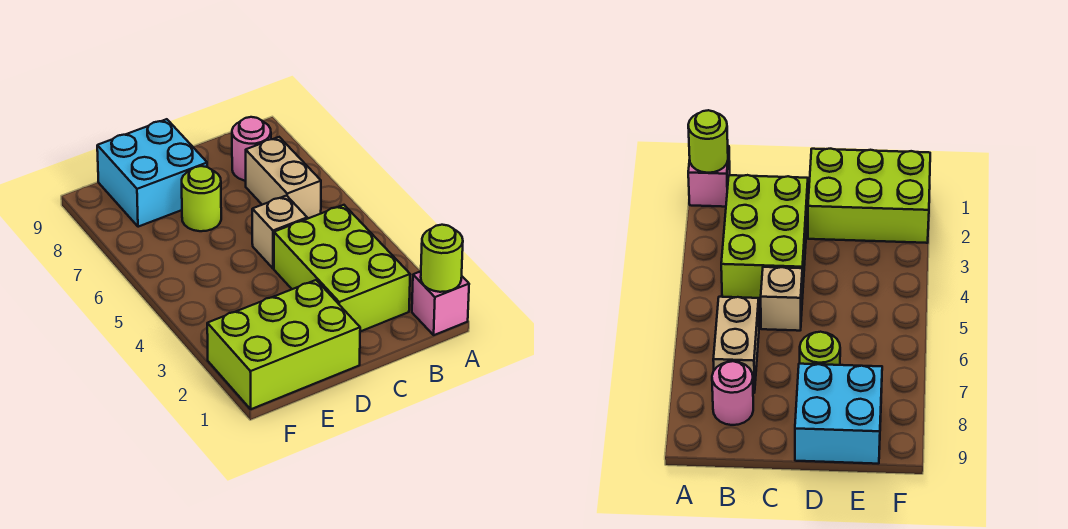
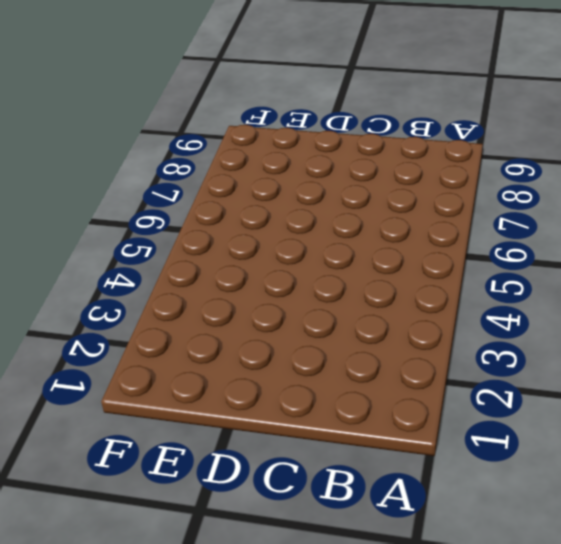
none -> pink brick A1 level 1
none -> lime brick B2:C4 level 1

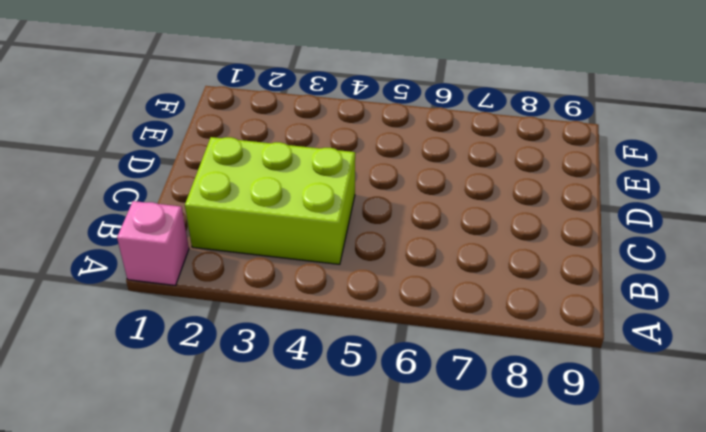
none -> tan brick B6:B7 level 1
none -> pink round brick B8 level 1

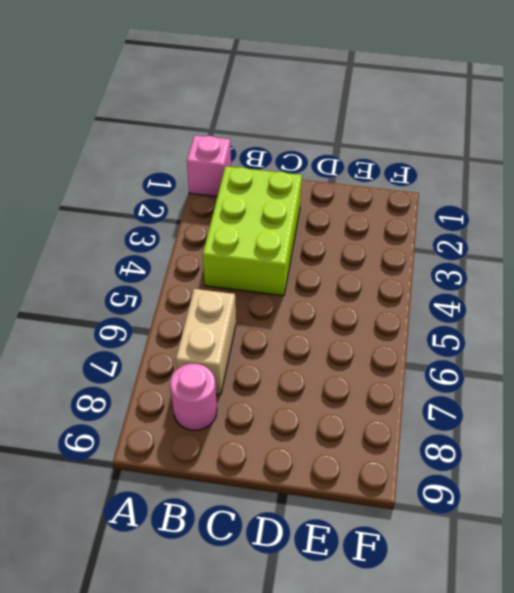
none -> tan brick C5 level 1
none -> lime brick D1:F2 level 1

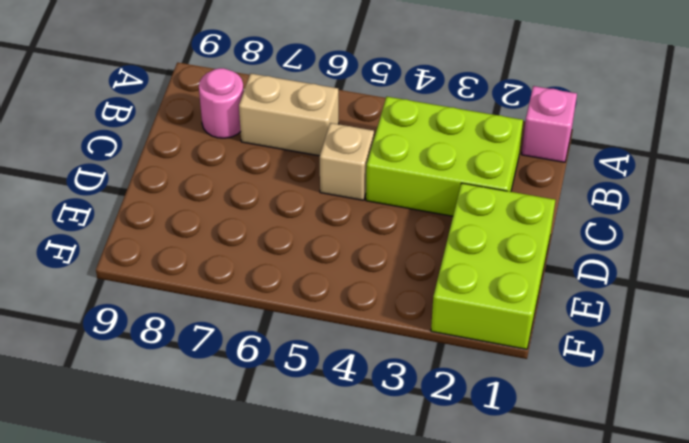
none -> lime round brick D7 level 1
none -> cyan brick D8:E9 level 1

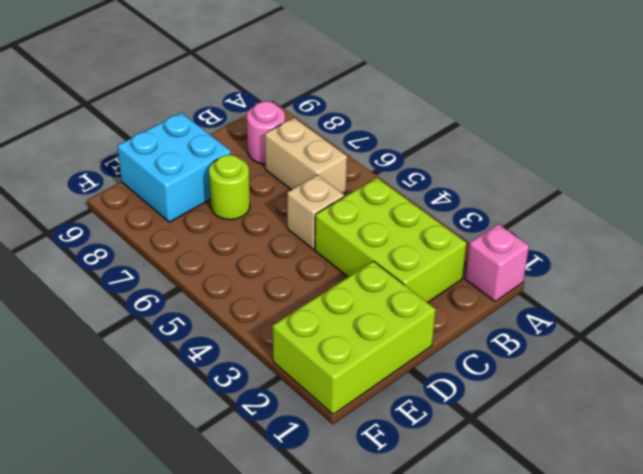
none -> lime round brick A1 level 2

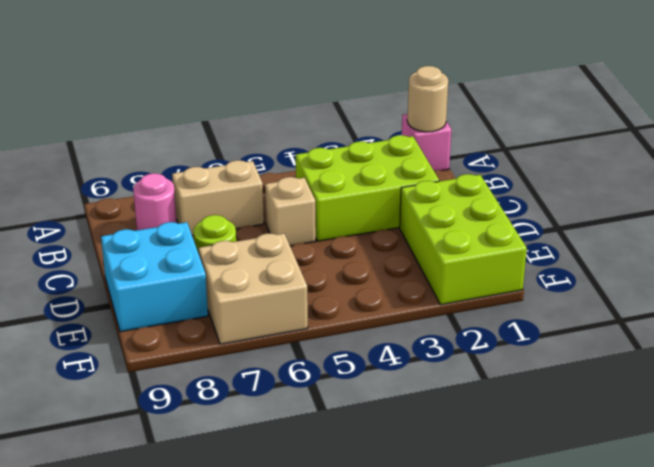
tan round brick A1 level 2 -> lime round brick A1 level 2
tan brick E6:F7 level 1 -> none

